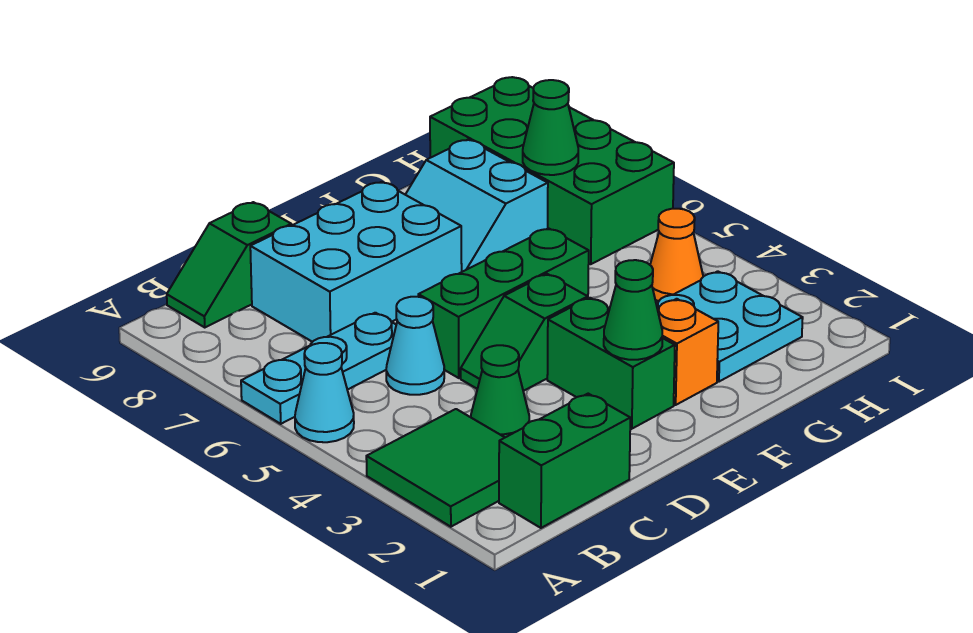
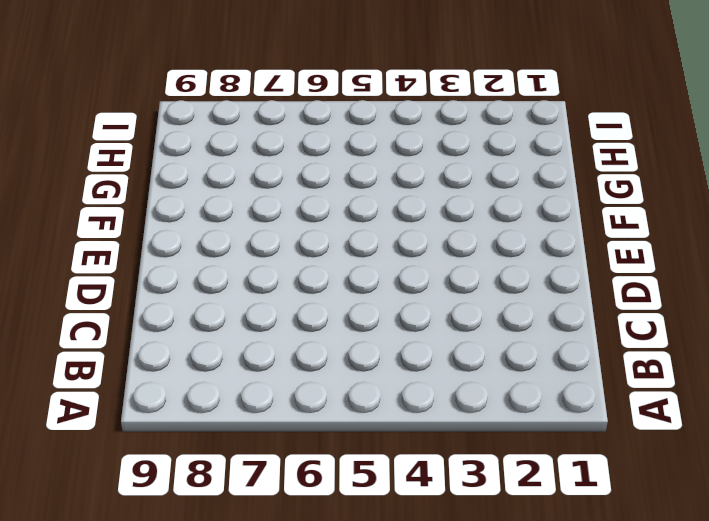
none -> green tile A2:B3 level 1
none -> cyan cone A5 level 1
none -> cyan plate A6:C6 level 1

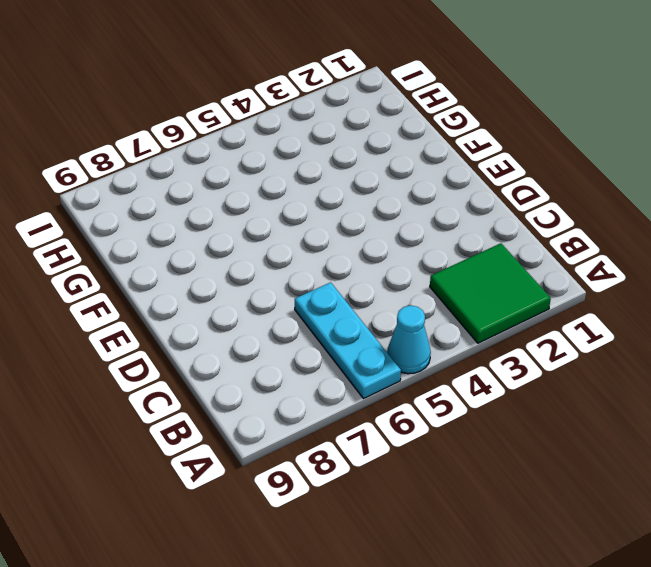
none -> green brick B1:C1 level 1
none -> green slope B9:C9 level 1 top C
none -> green cone C3 level 1

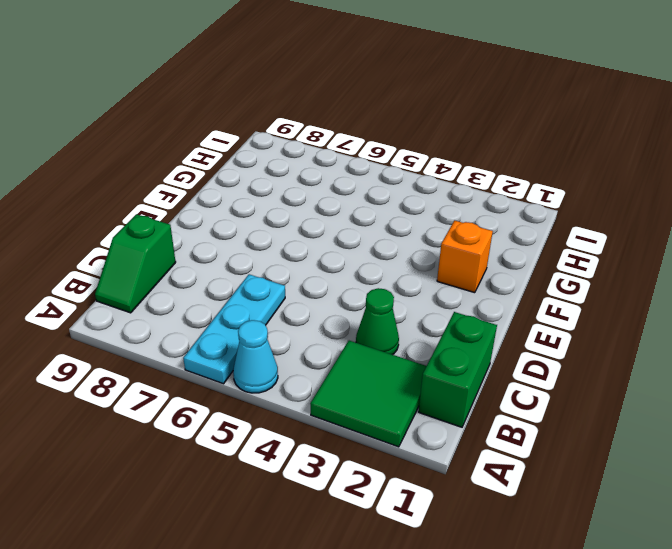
none -> cyan cone C5 level 1
none -> cyan brick C7:E8 level 1
none -> green slope D4:E4 level 1 top E

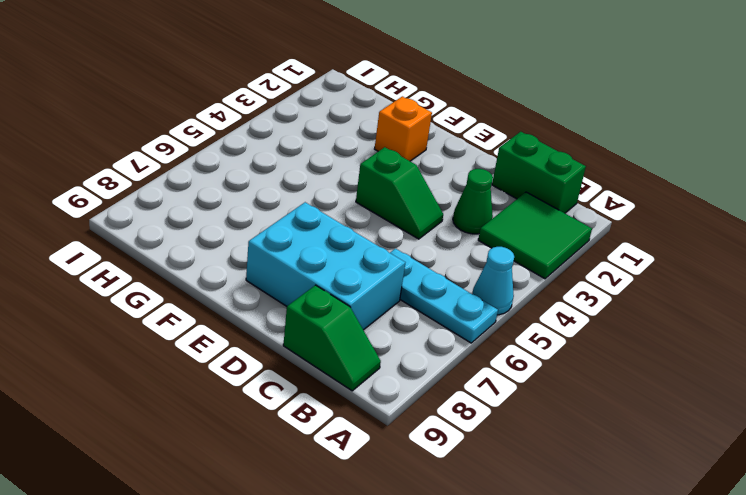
none -> cyan cone C5 level 1
none -> green brick D5:F5 level 1
none -> green brick E2:E3 level 1

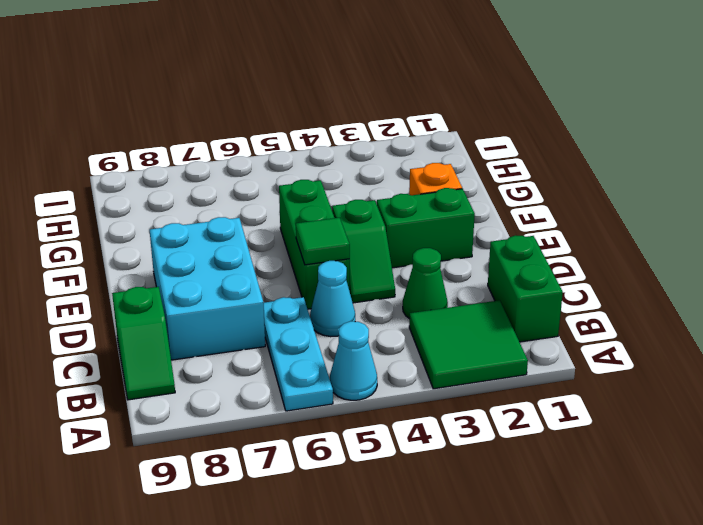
green tile D5 level 2 -> none
none -> cyan slope F7:G8 level 1 top G
none -> cyan plate G2:H3 level 1
none -> orange cone H4 level 1

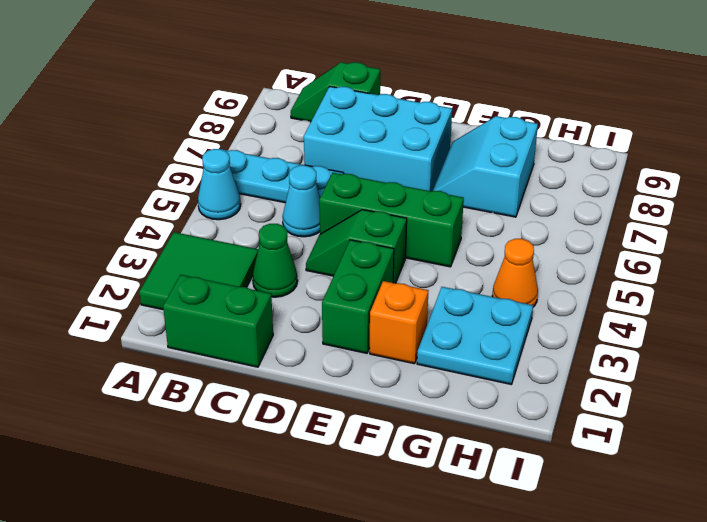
none -> green brick H6:I9 level 1
none -> green cone E2 level 2
none -> green cone H7 level 2

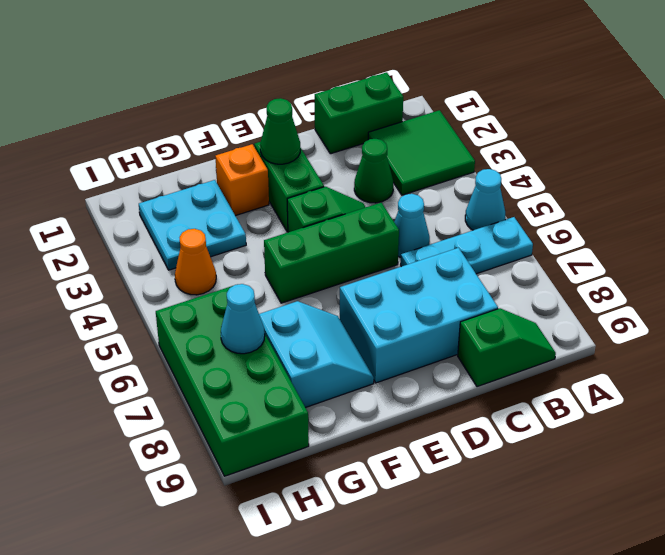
cyan cone H7 level 2 -> green cone H7 level 2

